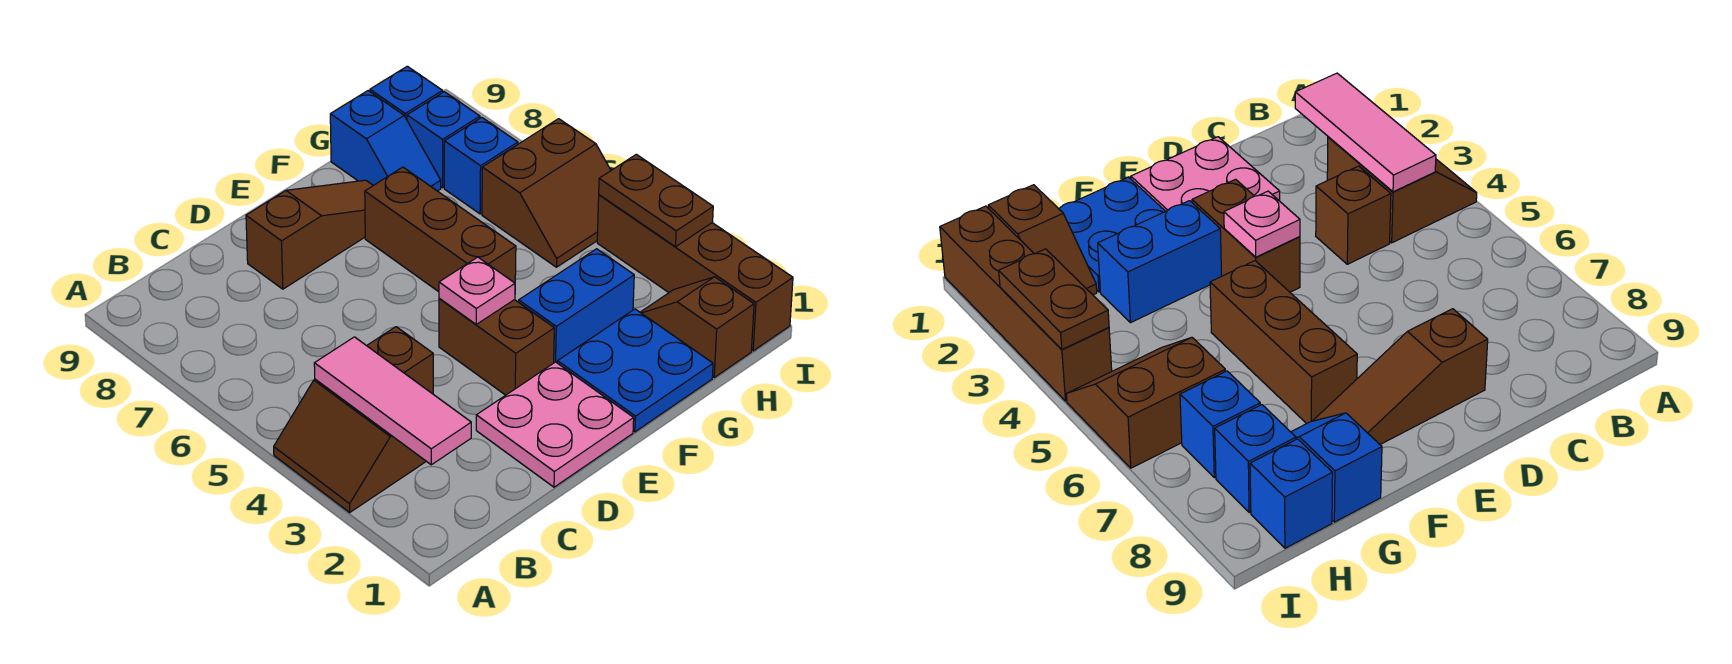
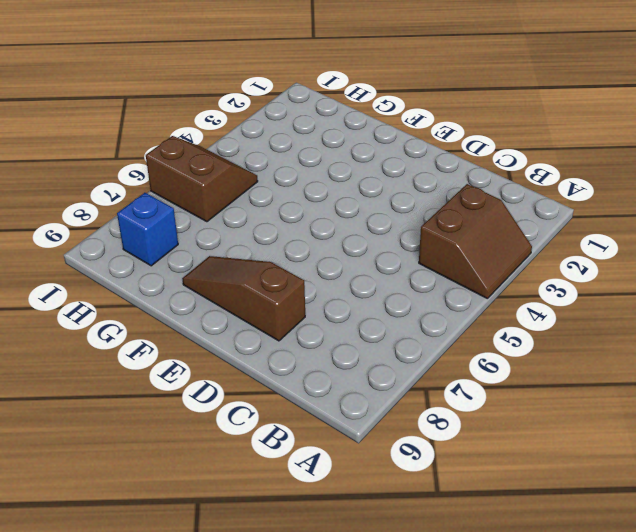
none -> brown brick C4 level 1
none -> pink plate D1:E2 level 1
none -> brown brick E3:E4 level 1

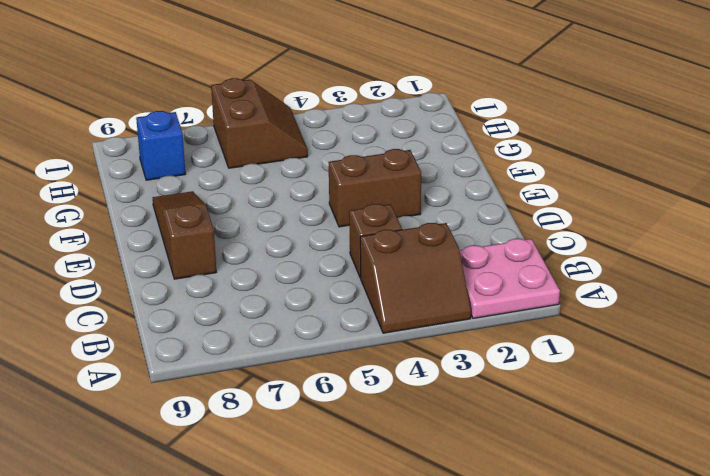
pink plate A1:B2 level 1 -> pink plate D1:E2 level 1
none -> blue plate F1:G2 level 1
none -> blue brick F3:G3 level 1
none -> brown brick F5:F7 level 1

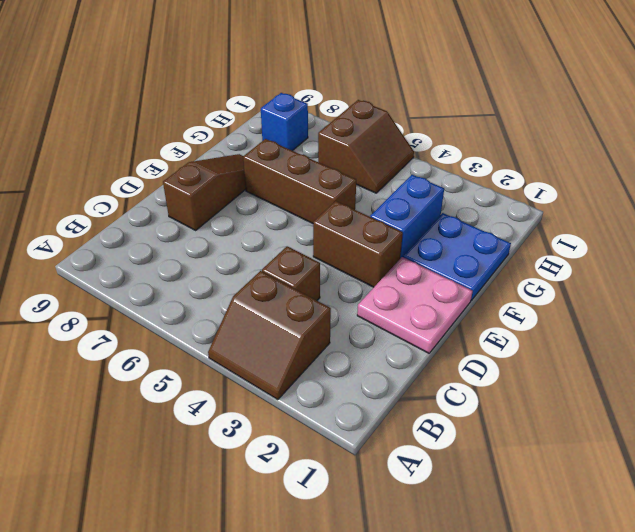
none -> blue slope G8:G9 level 1 top 9
none -> brown slope H1:H2 level 1 top 1
none -> blue brick H7 level 1

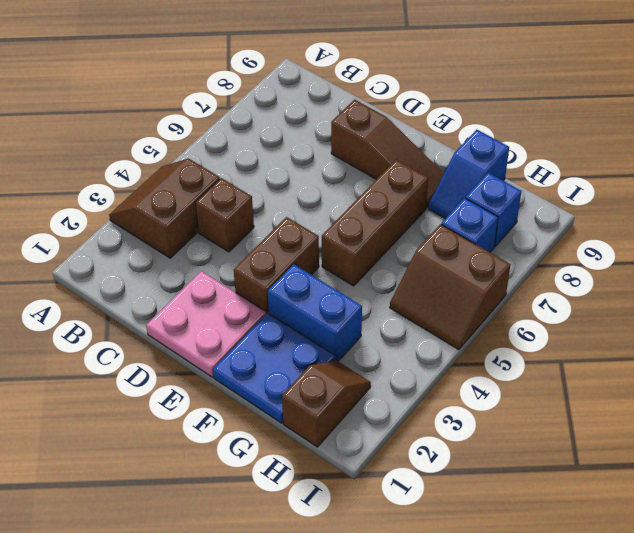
none -> blue brick H9 level 1
none -> brown brick I1:I4 level 1
none -> pink tile B2:B4 level 2

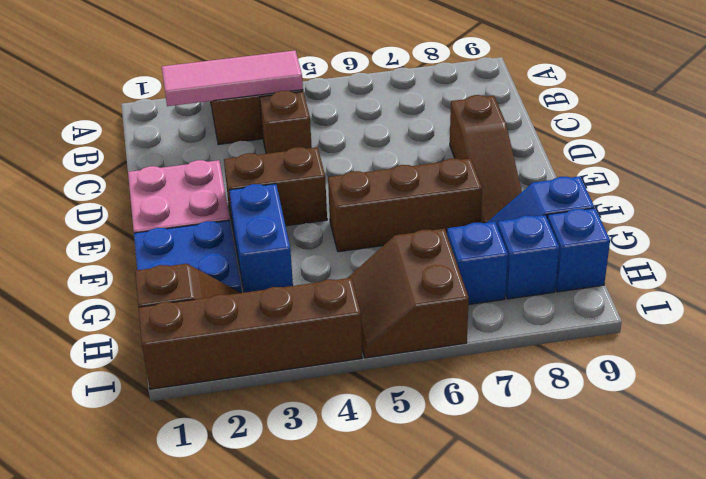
none -> pink plate E4 level 2
none -> brown plate I3:I4 level 2

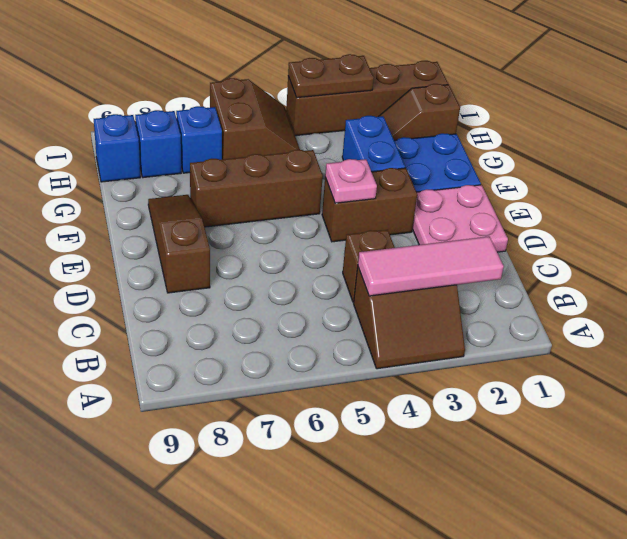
none -> blue slope G8:G9 level 1 top 9

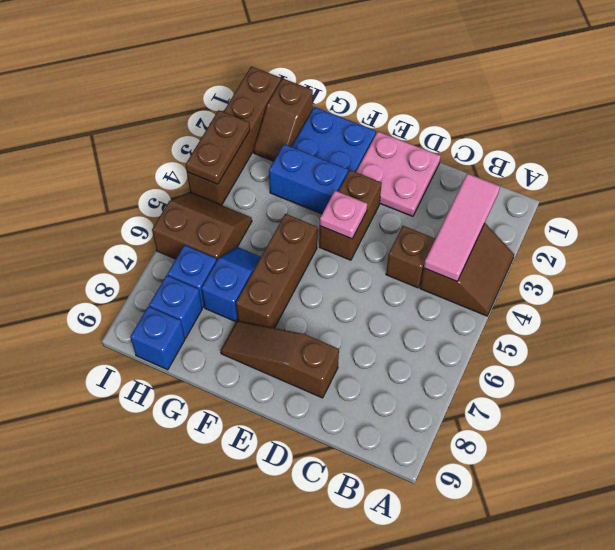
blue slope G6:G7 level 1 top 7 -> blue slope G8:G9 level 1 top 9

